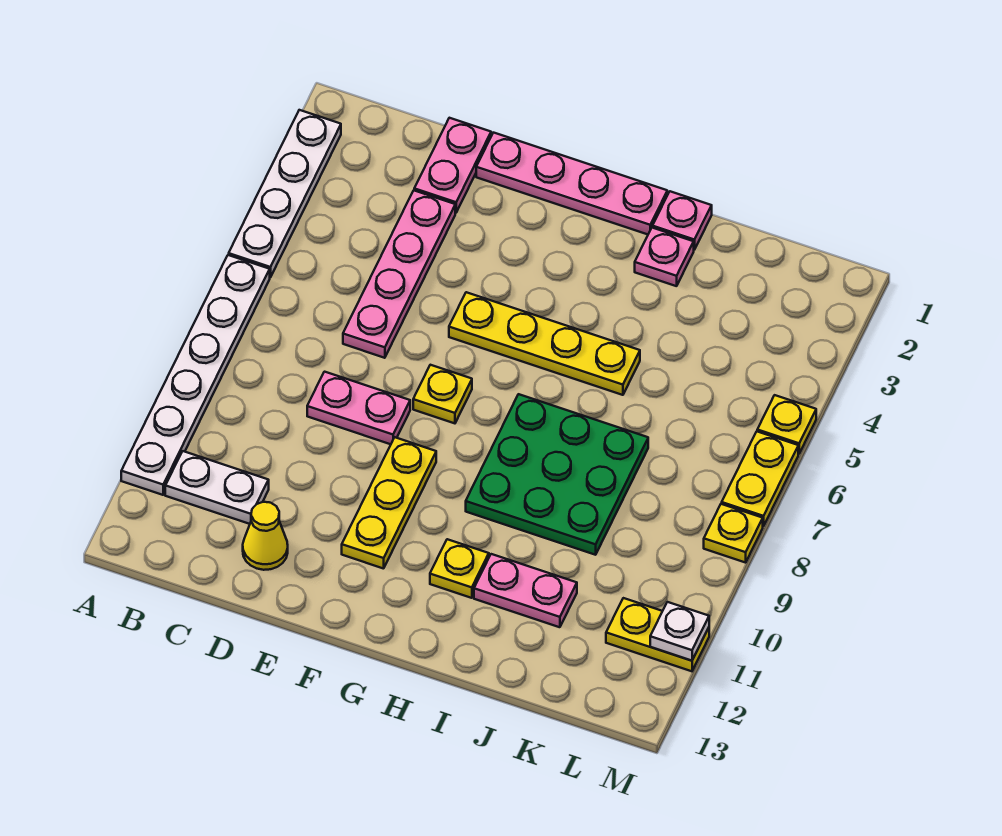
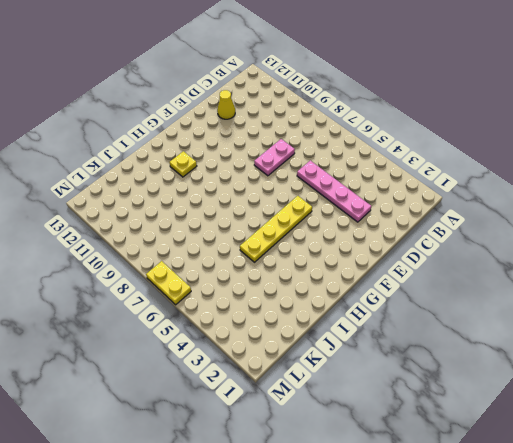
none -> white plate A2:A5 level 1
none -> white plate A6:A11 level 1
none -> white plate B11:C11 level 1

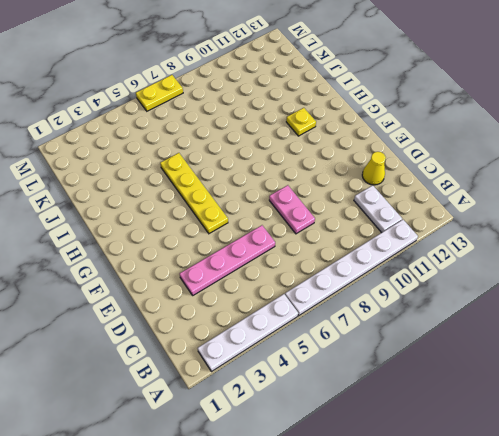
none -> pink plate D1:D2 level 1
none -> pink plate E1:H1 level 1
none -> yellow plate F7 level 1

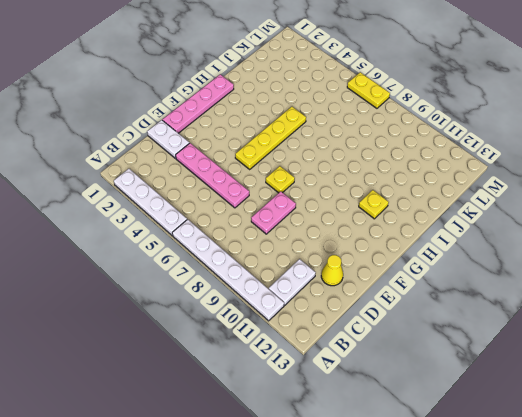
white plate D1:D2 level 1 -> pink plate D1:D2 level 1
none -> yellow plate F9:F11 level 1
none -> green plate H7:J9 level 1
none -> pink plate I1 level 1

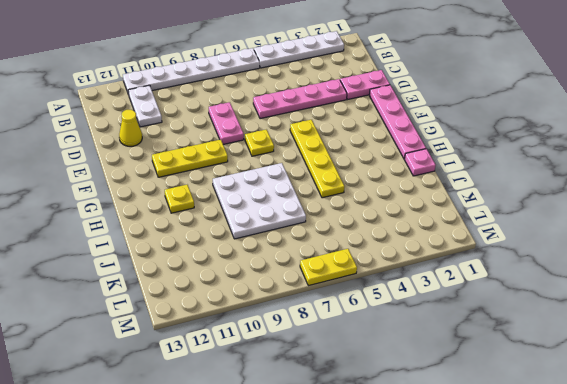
white plate H7:J9 level 1 -> green plate H7:J9 level 1
none -> pink plate I2 level 1
none -> pink plate I11:J11 level 1
none -> yellow plate L11:M11 level 1

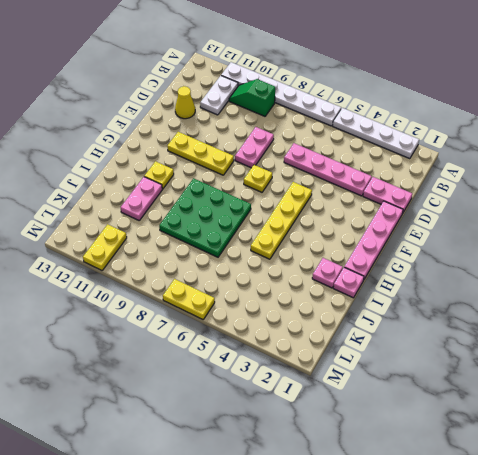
green slope B9:B10 level 1 top 9 -> none
none -> yellow plate M5 level 1
none -> yellow plate M8 level 1
none -> white plate M11 level 2

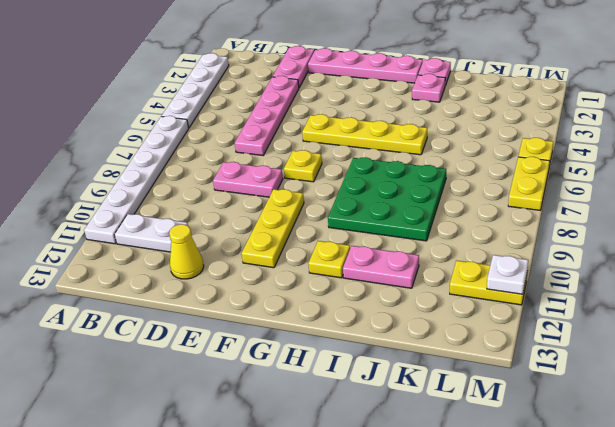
none -> yellow plate M8 level 1

